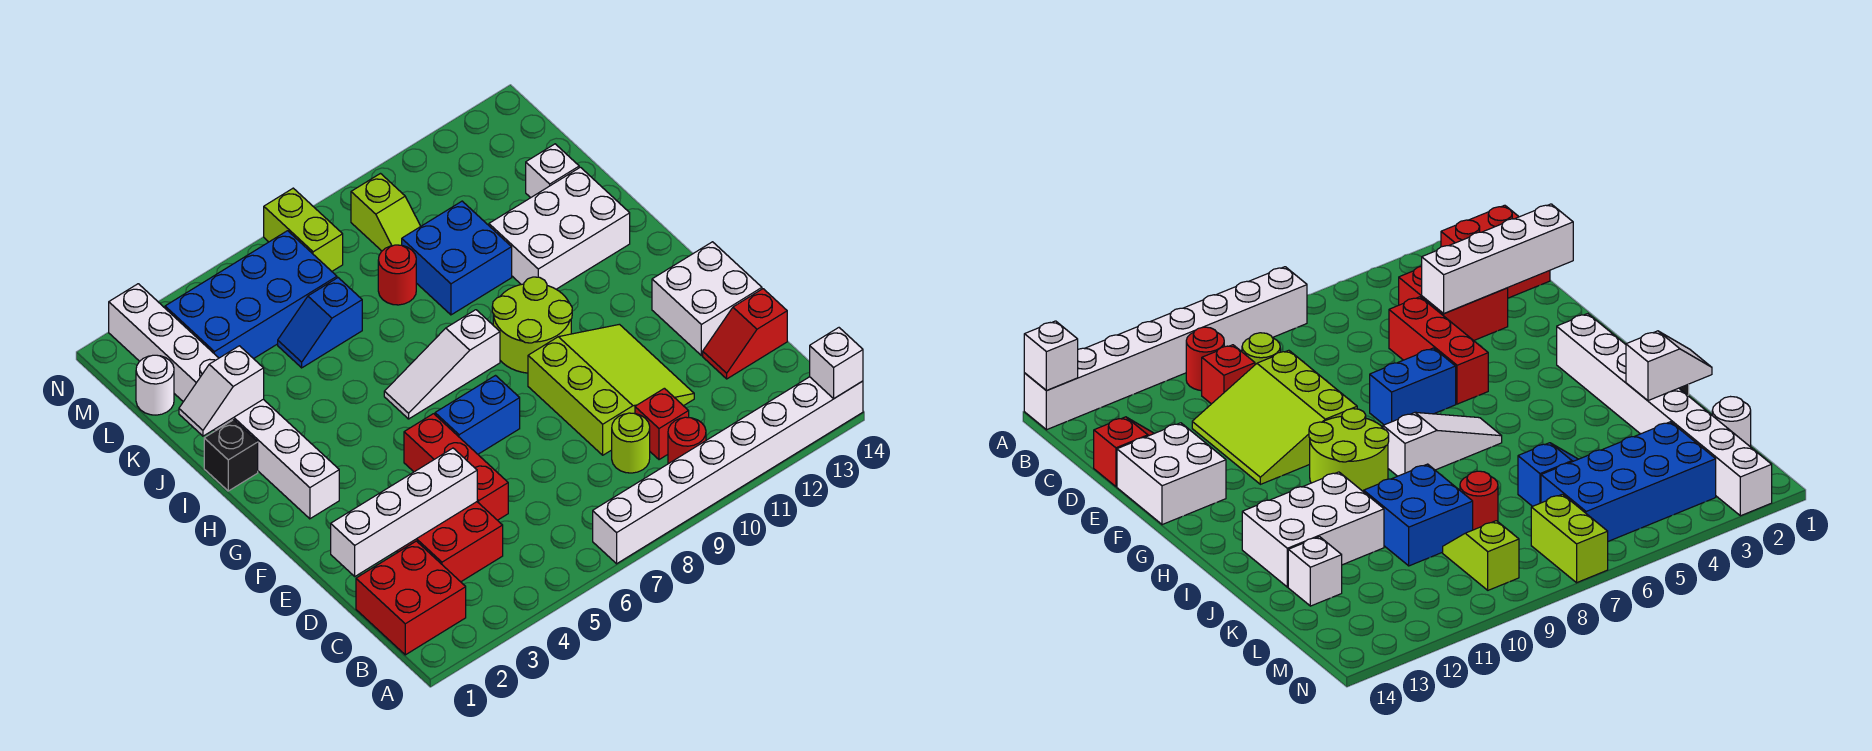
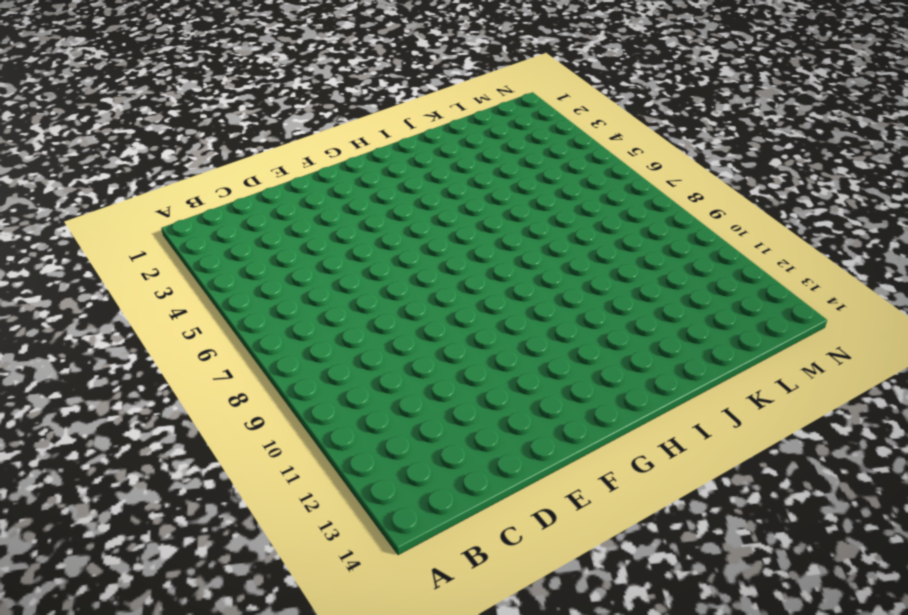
none -> white brick A7:A14 level 1
none -> red brick B1:C2 level 1
none -> red round brick B10 level 1

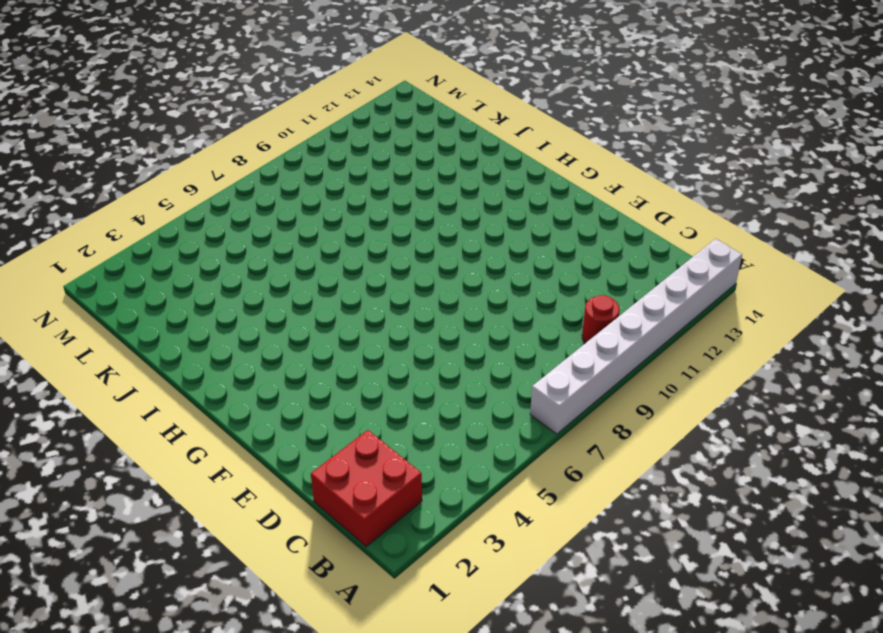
none -> red brick C3:D4 level 1
none -> lime round brick C9 level 1
none -> red brick C10 level 1

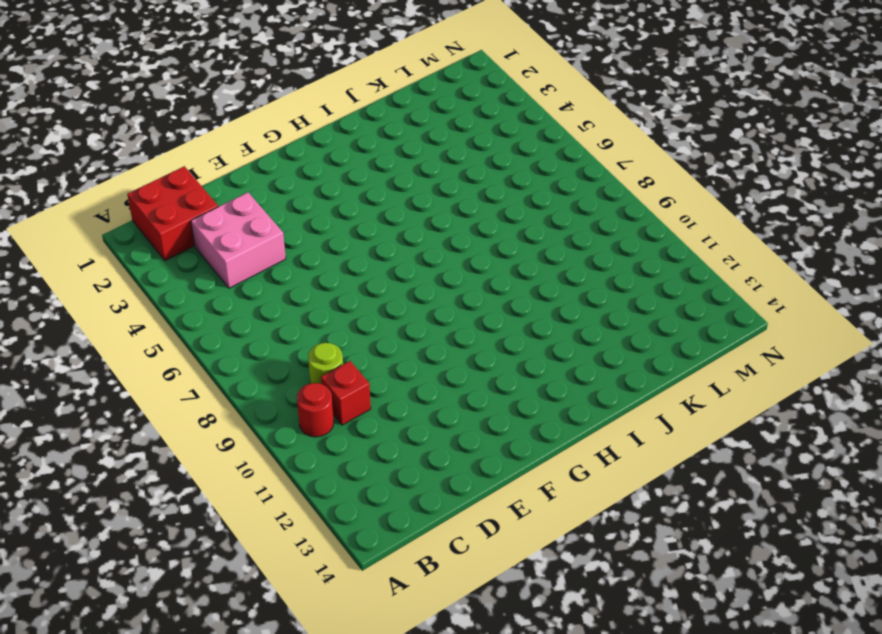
pink brick C3:D4 level 1 -> red brick C3:D4 level 1
none -> white brick A7:A14 level 1
none -> red brick D5:F5 level 1
none -> lime slope D9:F11 level 1 top 9

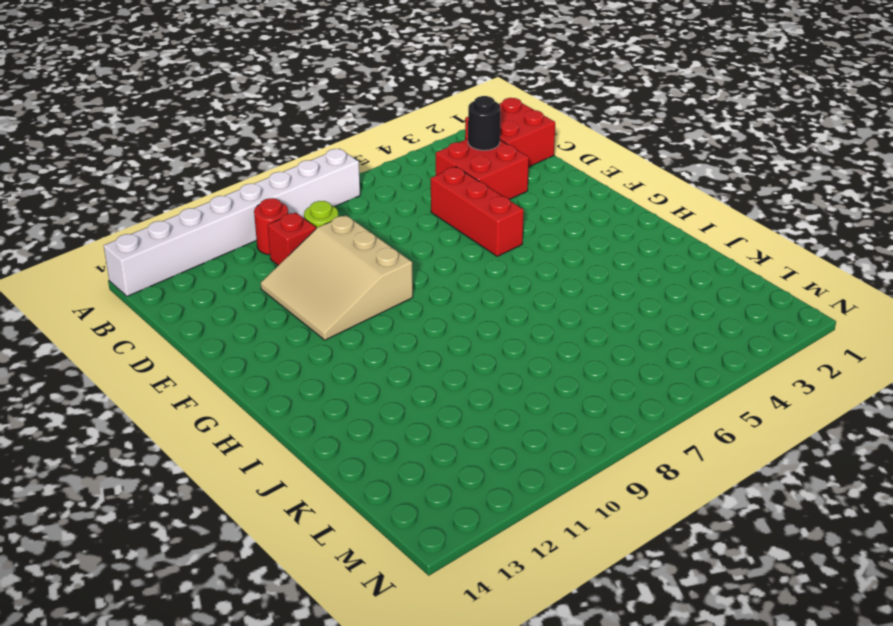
black round brick C3 level 2 -> none
tan slope D9:F11 level 1 top 9 -> lime slope D9:F11 level 1 top 9
none -> red slope D13:D14 level 1 top 14
none -> white brick E13:F14 level 1
none -> blue brick F6:F7 level 1

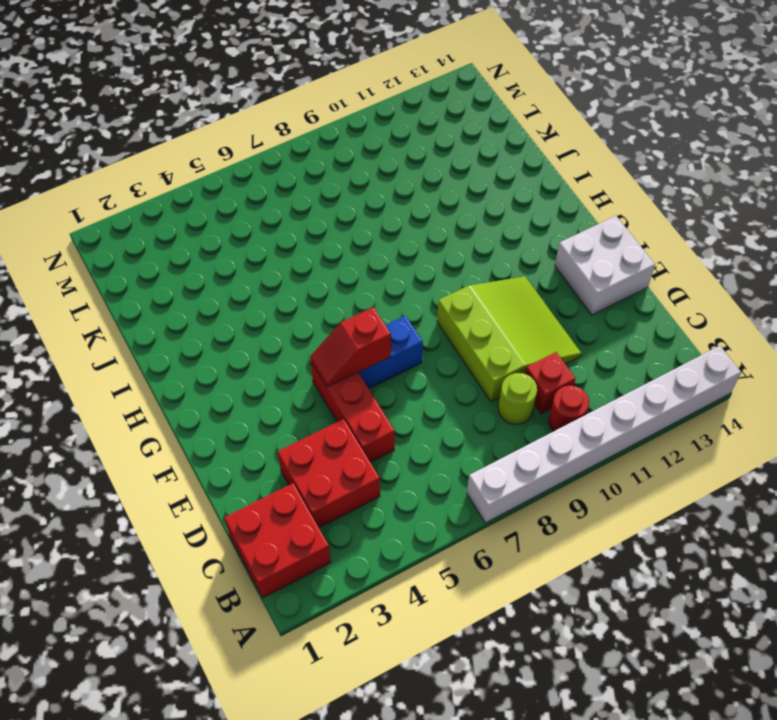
red slope F5:F6 level 2 top 6 -> red slope D13:D14 level 1 top 14
none -> white brick G2:N2 level 1
none -> lime round brick G9:H10 level 1
none -> white slope H6:H8 level 1 top 8

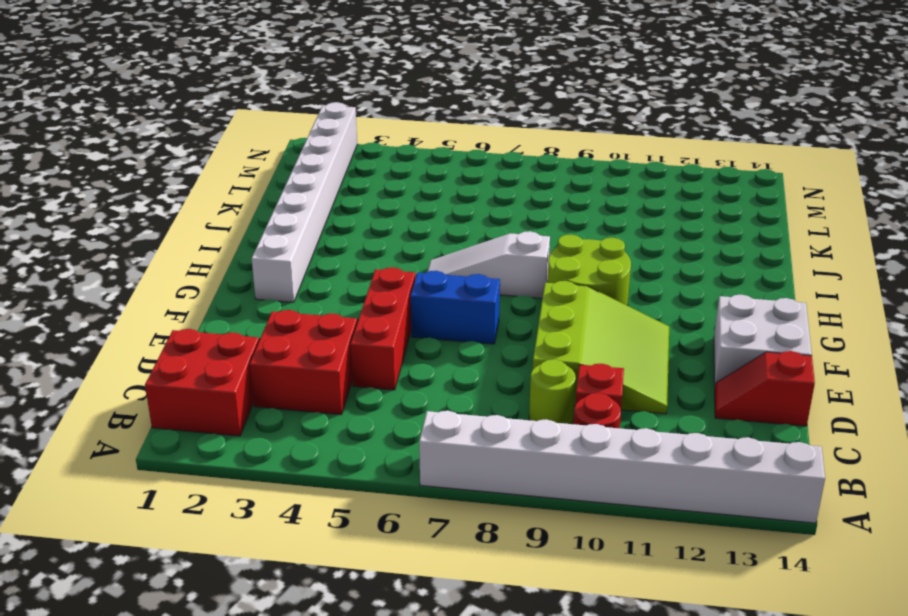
none -> black brick I1 level 1
none -> white brick I11:J13 level 1
none -> blue brick J9:K10 level 1

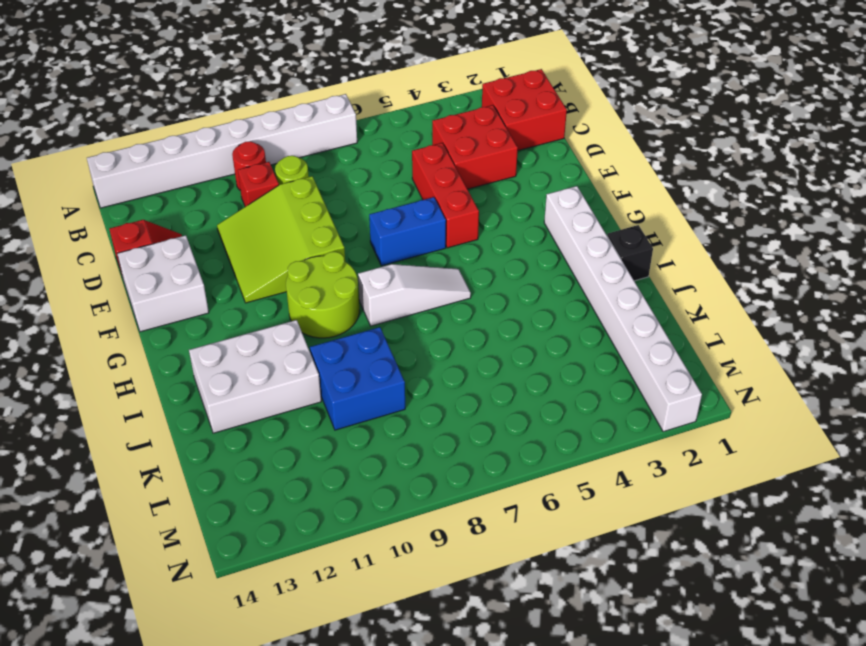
none -> blue slope K5:K6 level 1 top 6
none -> red round brick K8 level 1
none -> white brick K13 level 1

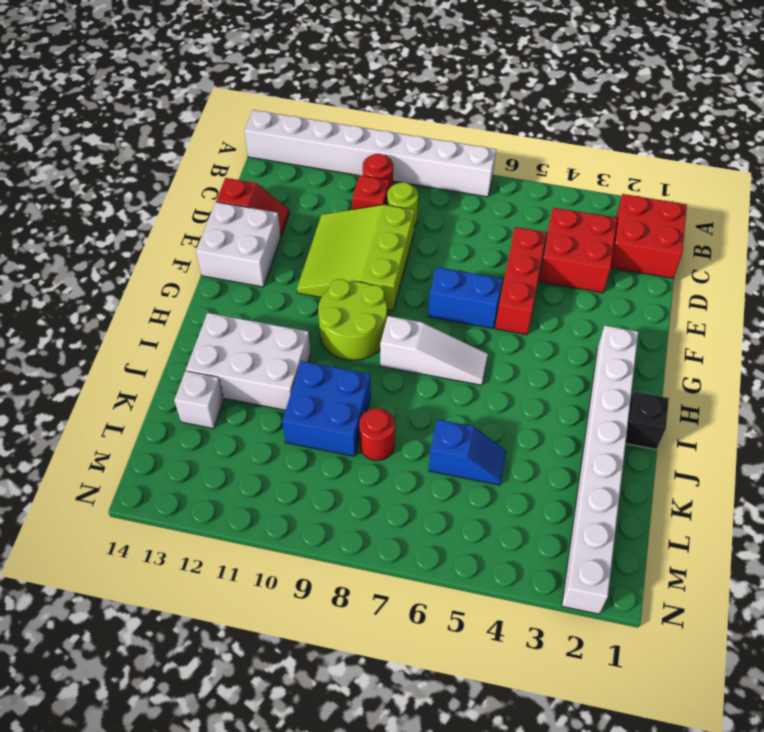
none -> white round brick L1 level 1
none -> blue brick L3:M6 level 1
none -> lime slope L9:M9 level 1 top M

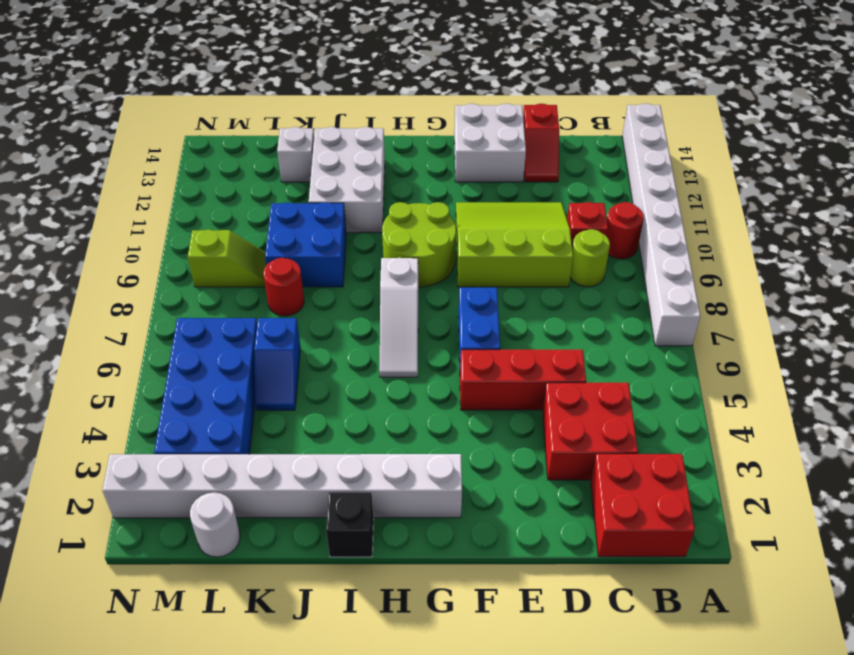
none -> lime brick M7:N7 level 1
none -> white brick A14 level 2
none -> white brick D1:D4 level 2

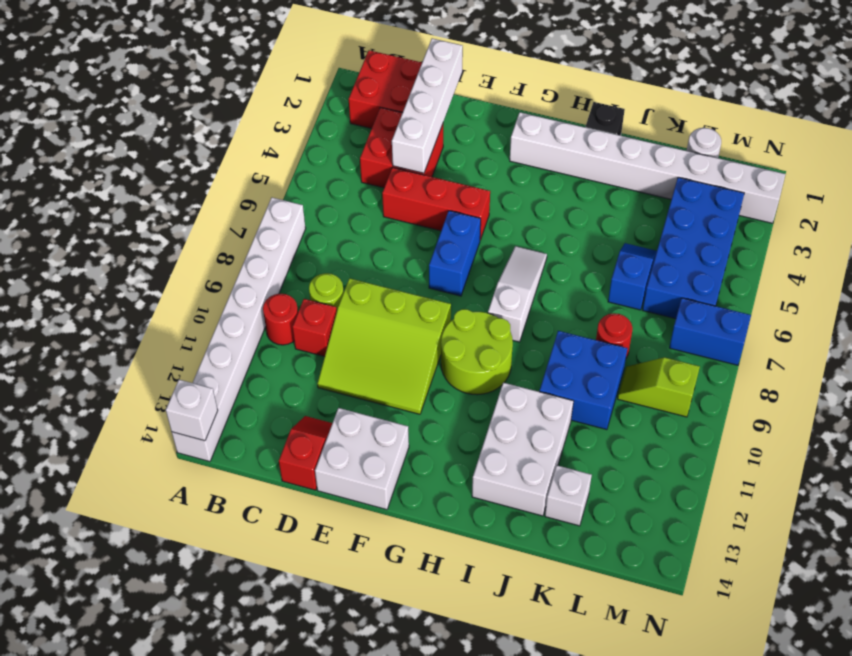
blue brick M7:N7 level 1 -> lime brick M7:N7 level 1
none -> white slope J1:J2 level 2 top 2

